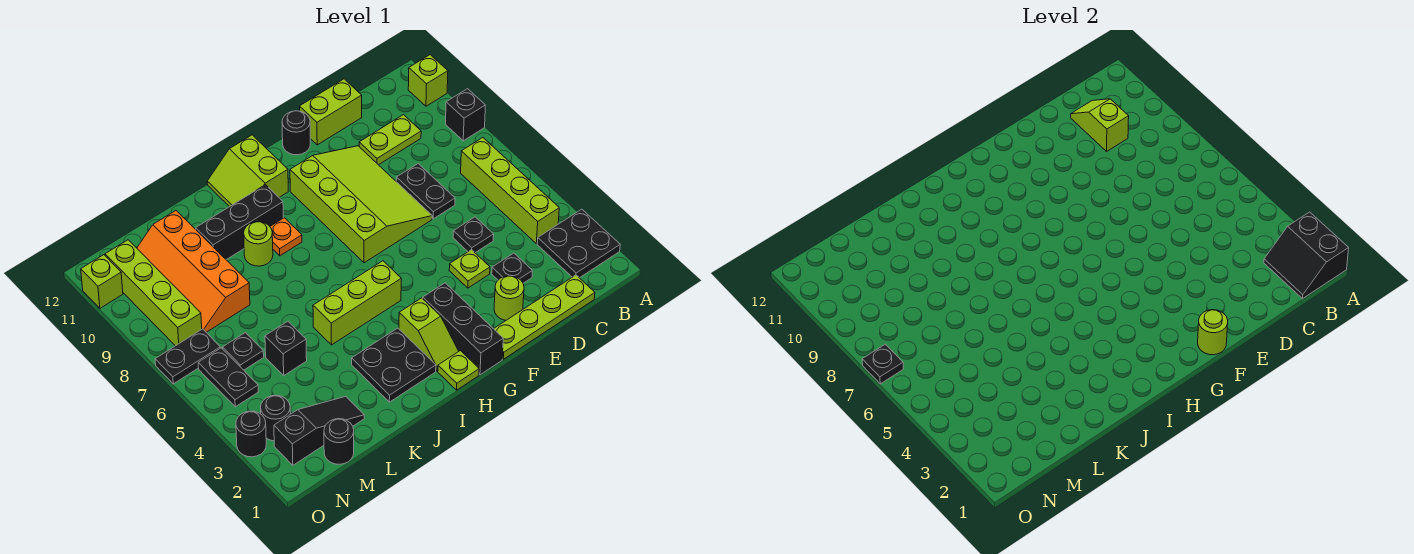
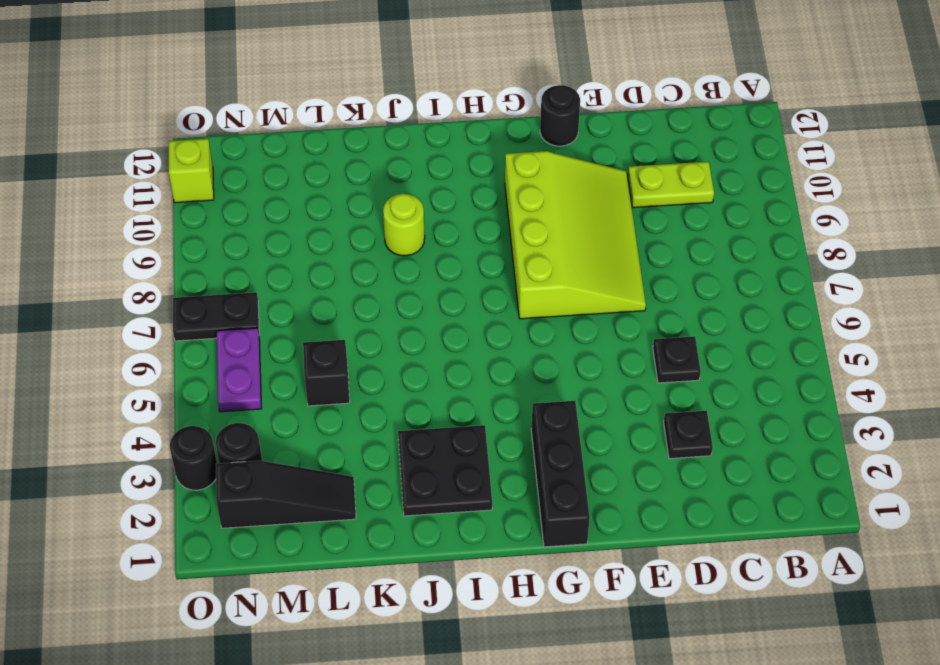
purple plate N5:N6 level 1 -> black plate N5:N6 level 1
none -> black plate A2:B3 level 1
none -> black brick A9 level 1
none -> lime brick A11 level 1
none -> lime brick B4:B7 level 1

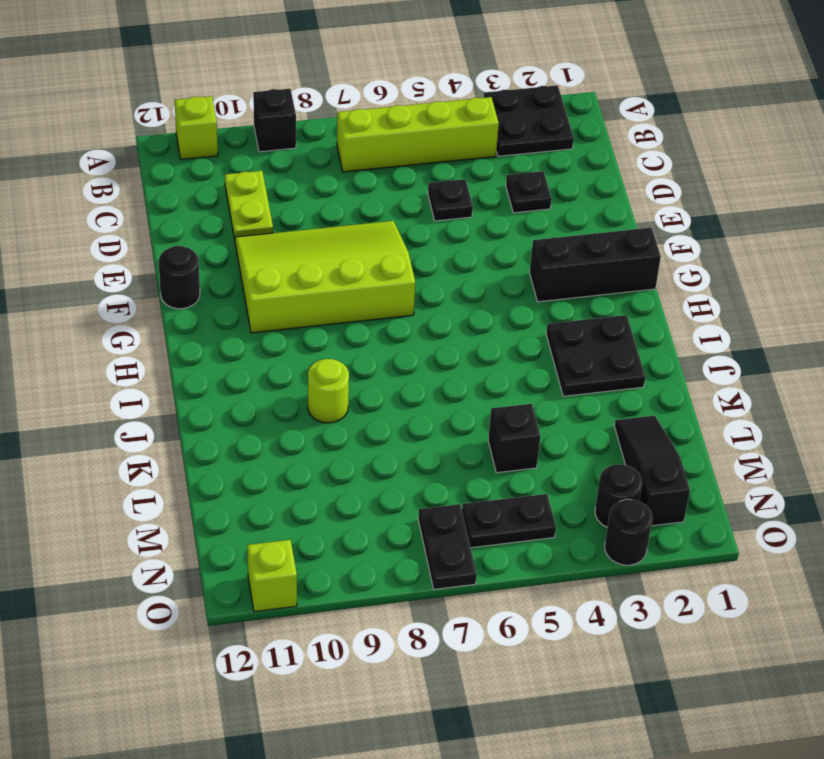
none -> lime plate C1:F1 level 1
none -> black plate D7:D8 level 1
none -> lime brick D12:E12 level 1
none -> lime round brick E2 level 1

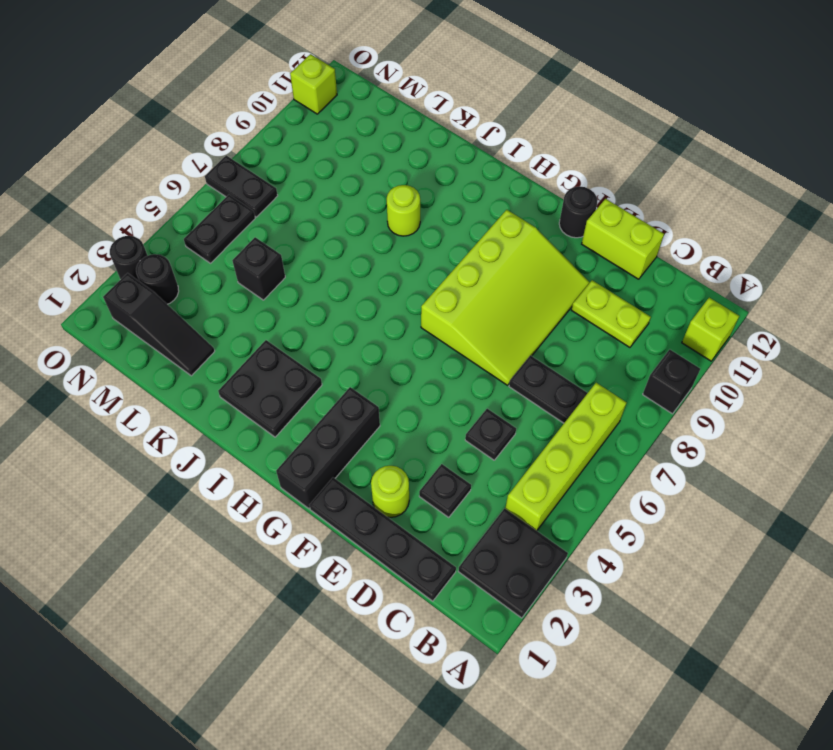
black plate C1:F1 level 1 -> lime plate C1:F1 level 1
black plate C7:D7 level 1 -> black plate D7:D8 level 1
none -> lime plate E4 level 1
none -> lime plate H1 level 1
none -> lime slope H2:H3 level 1 top 3
none -> lime brick H5:J5 level 1

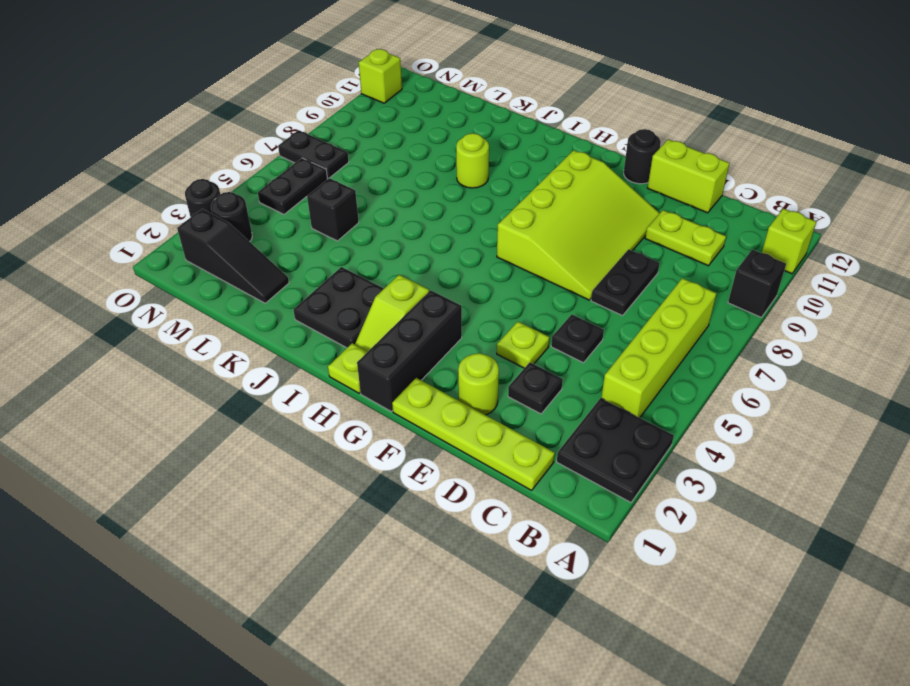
none -> lime brick H5:J5 level 1
none -> lime slope H11:I12 level 1 top H
none -> orange plate I9 level 1
none -> black brick I10:K10 level 1

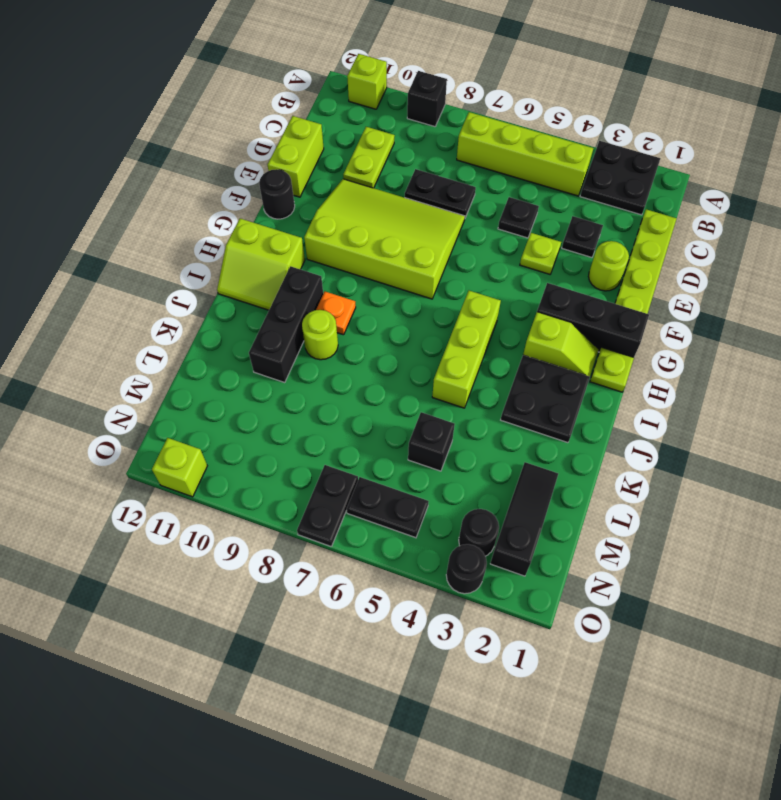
none -> orange slope L8:M11 level 1 top L
none -> black round brick M1 level 1
none -> black plate M6 level 1
none -> lime brick N8:N11 level 1

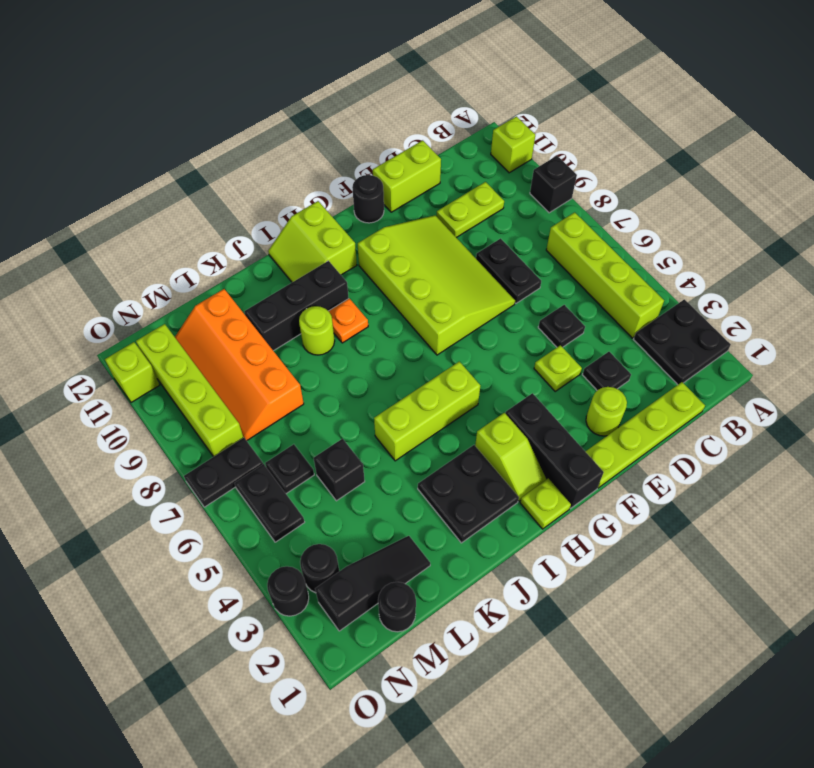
none -> black slope A1:B2 level 2 top A
none -> lime slope C10:C11 level 2 top 10
none -> lime round brick F1 level 2
none -> black plate O7 level 2

